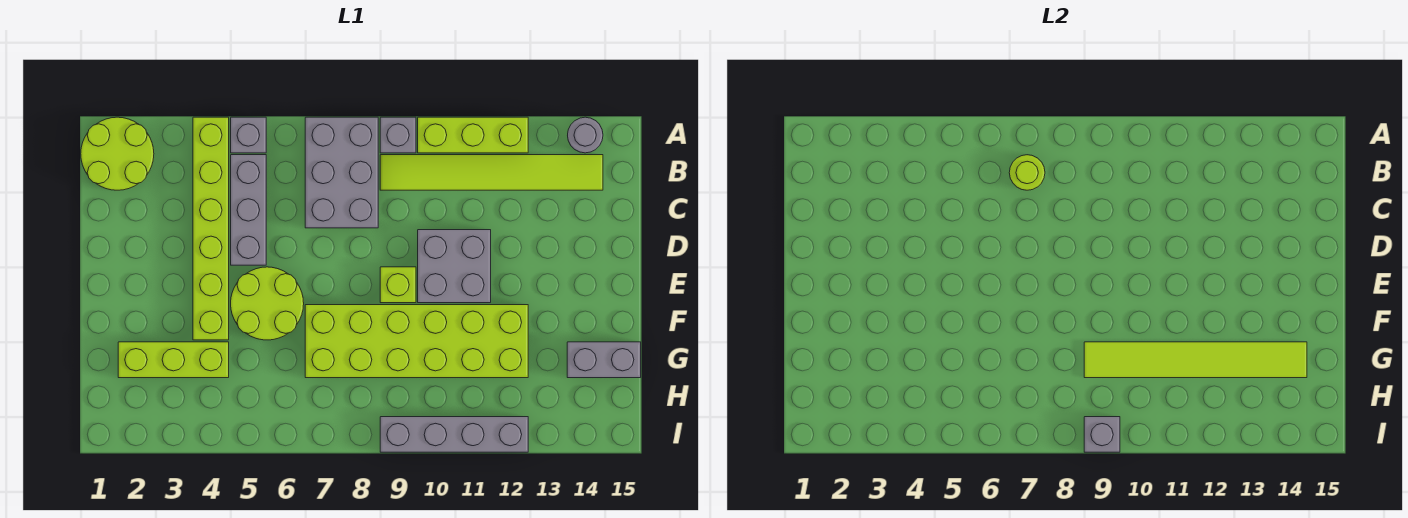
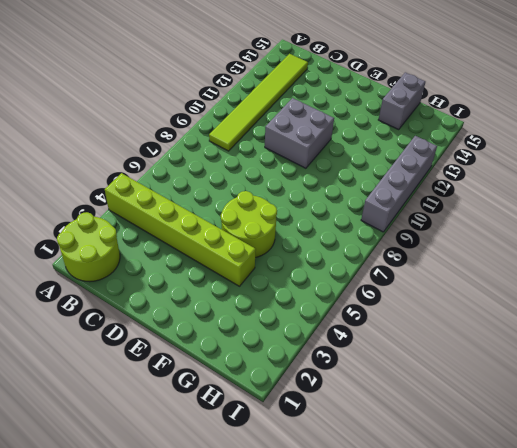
none -> grey brick A5 level 1
none -> grey brick A7:C8 level 1
none -> grey brick A9 level 1

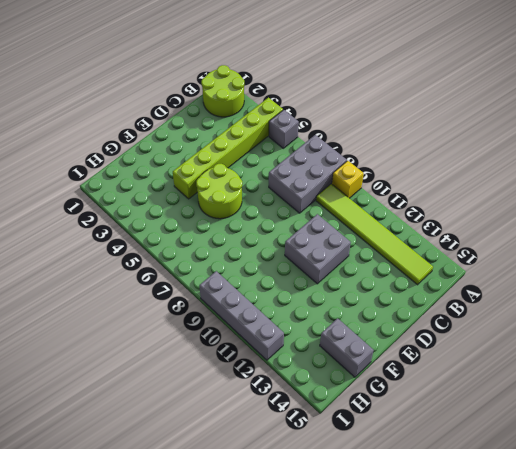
yellow brick A9 level 1 -> grey brick A9 level 1
none -> lime brick A10:A12 level 1
none -> grey round brick A14 level 1
none -> grey brick B5:D5 level 1

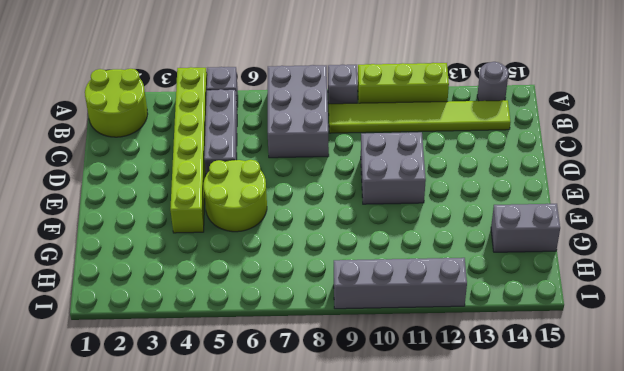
none -> lime brick E9 level 1
none -> lime brick F7:G12 level 1
none -> lime brick G2:G4 level 1

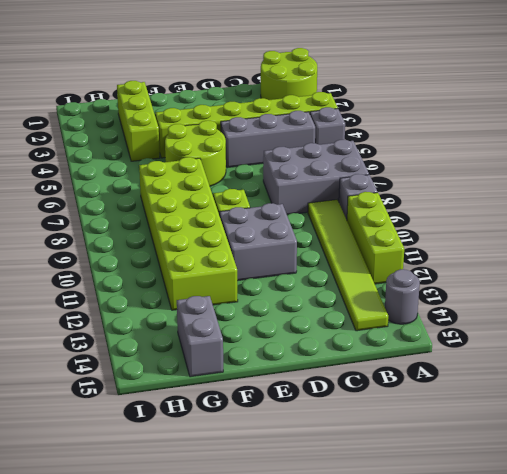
none -> grey brick I9:I12 level 1
none -> lime round brick B7 level 2
none -> lime tile G9:G14 level 2

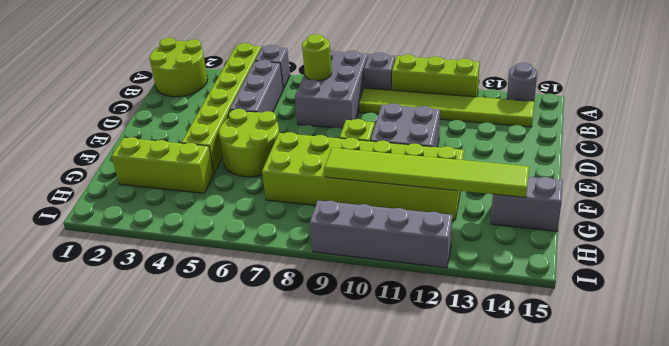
none -> grey brick I9 level 2

